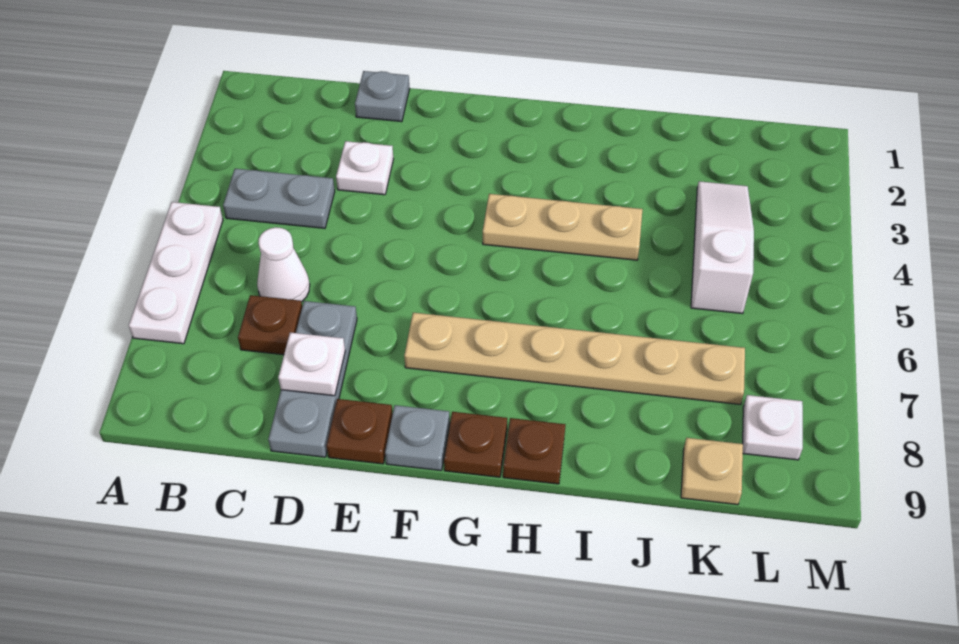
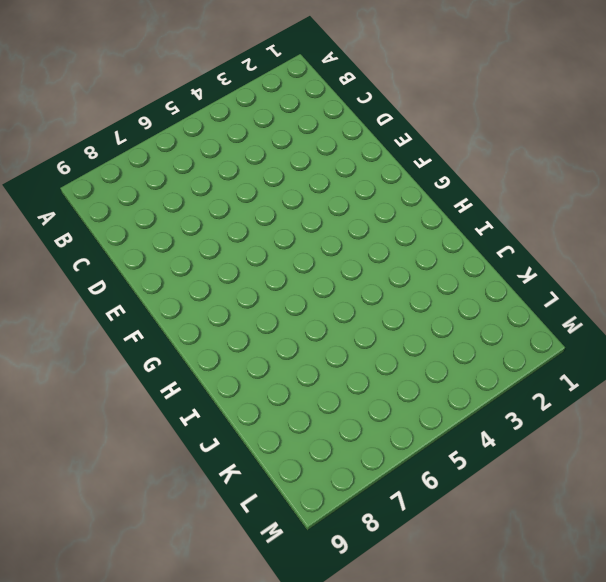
none -> white plate A5:A7 level 1
none -> grey plate B4:C4 level 1
none -> white cone C6 level 1

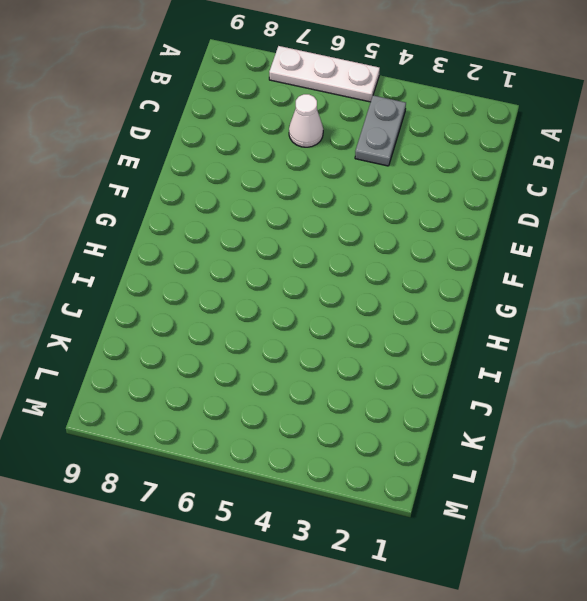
none -> brown plate C7 level 1
none -> grey plate D1 level 1
none -> white plate D3 level 1

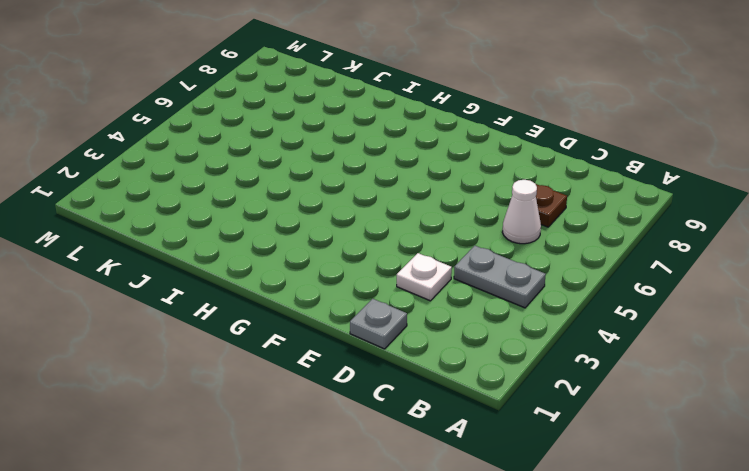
none -> white plate A5:A7 level 1
none -> grey plate D7:D9 level 1
none -> brown plate E9 level 1

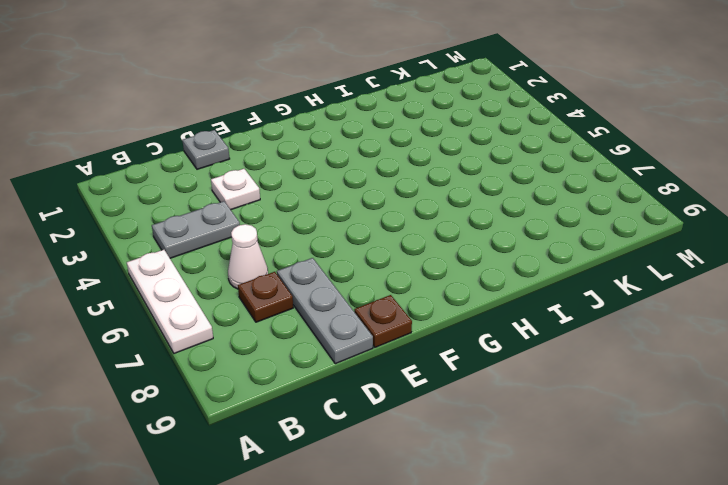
none -> tan plate F7:K7 level 1
none -> grey plate F9 level 1
none -> tan plate G4:I4 level 1

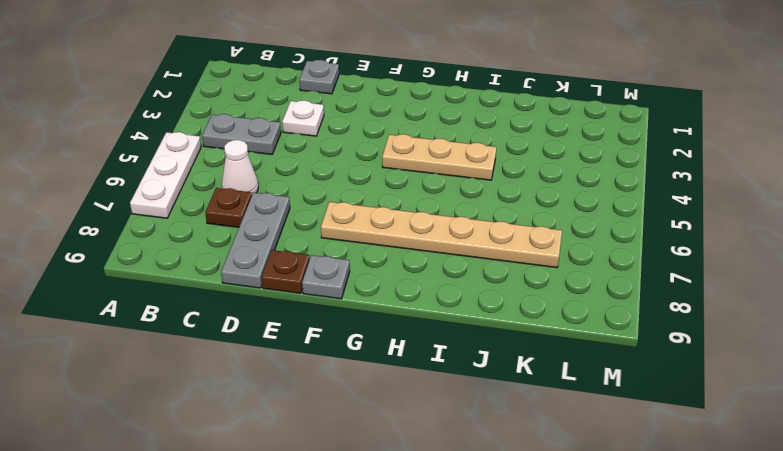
none -> brown plate G9 level 1
none -> brown plate H9 level 1
none -> white slope K3:K5 level 1 top 5

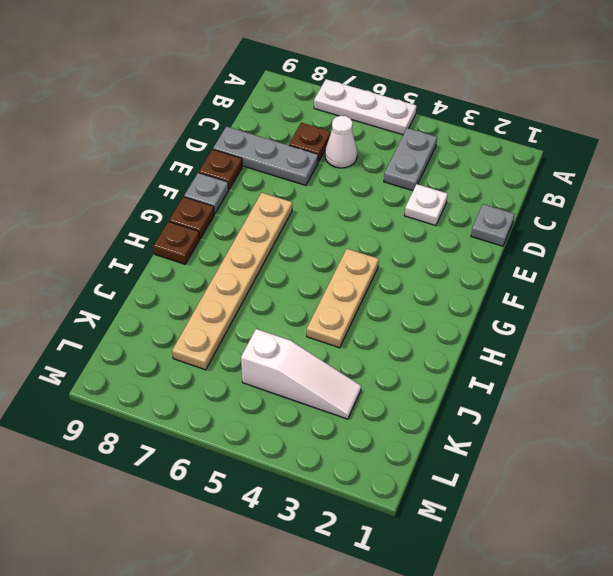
none -> tan plate K9 level 1
none -> white plate L8 level 1
none -> white plate D8 level 2

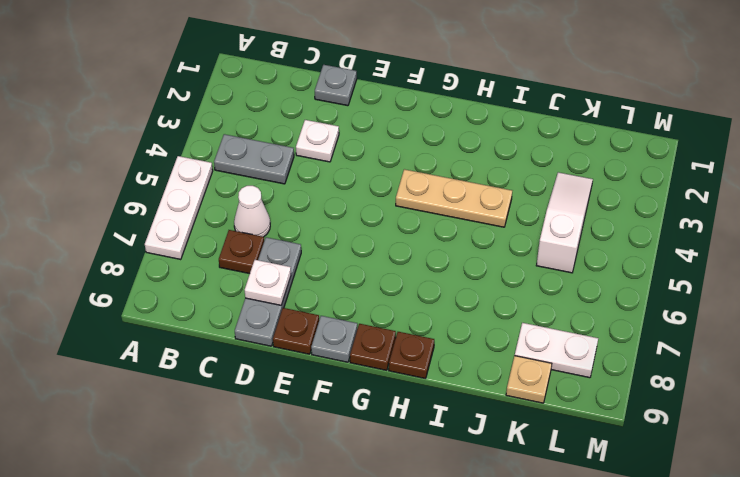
white plate K8:L8 level 1 -> white plate L8 level 1
none -> tan plate F7:K7 level 1

